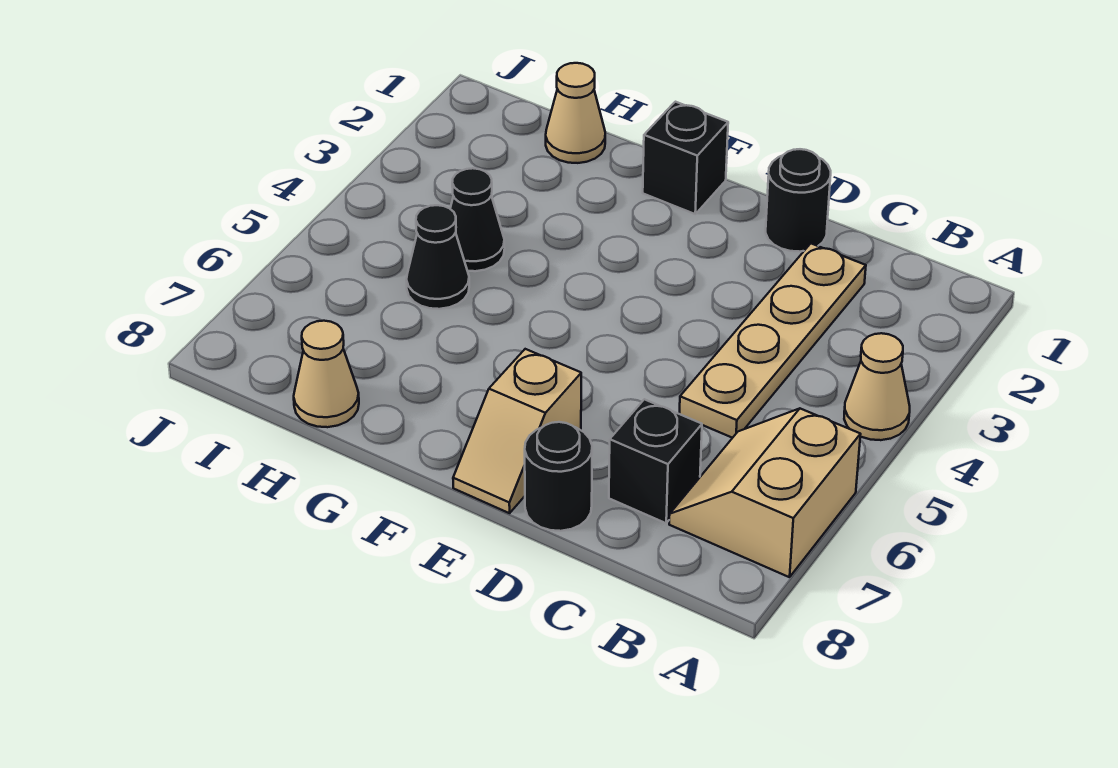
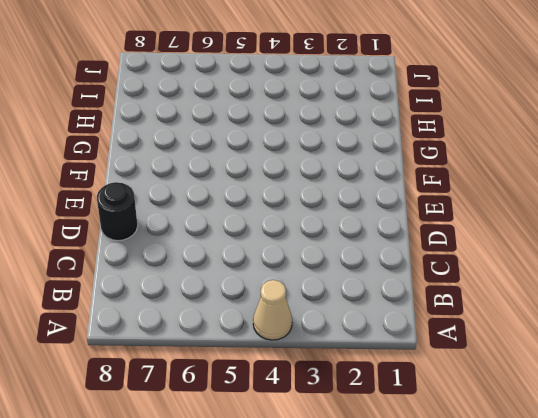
none -> tan slope A6:B7 level 1 top A
none -> tan plate C2:C5 level 1
none -> black brick C7 level 1

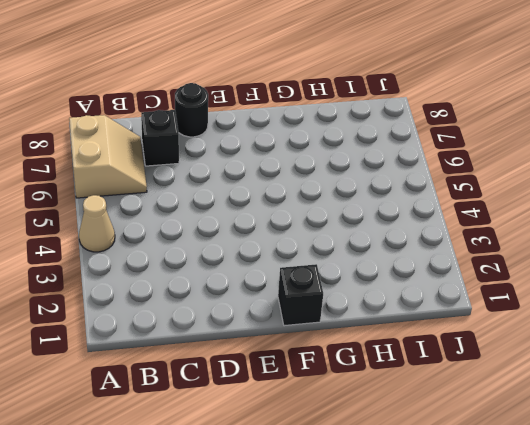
none -> tan plate C2:C5 level 1
none -> black round brick D1 level 1
none -> tan slope E7:E8 level 1 top 7

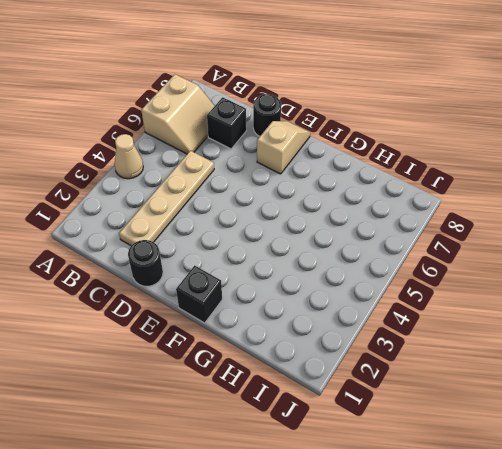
none -> tan cone H1 level 1
none -> black cone H4 level 1
none -> black cone H5 level 1

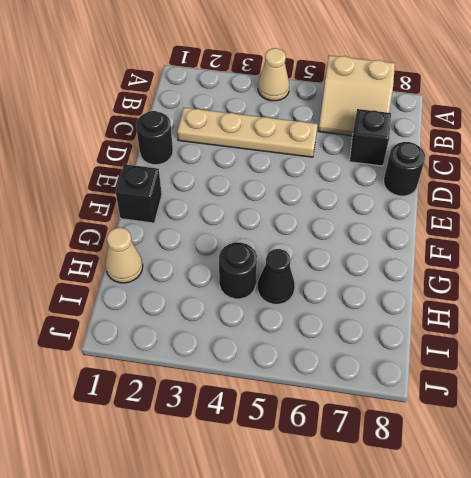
black round brick H4 level 1 -> black cone H4 level 1
none -> tan slope E7:E8 level 1 top 7
none -> tan cone H8 level 1

